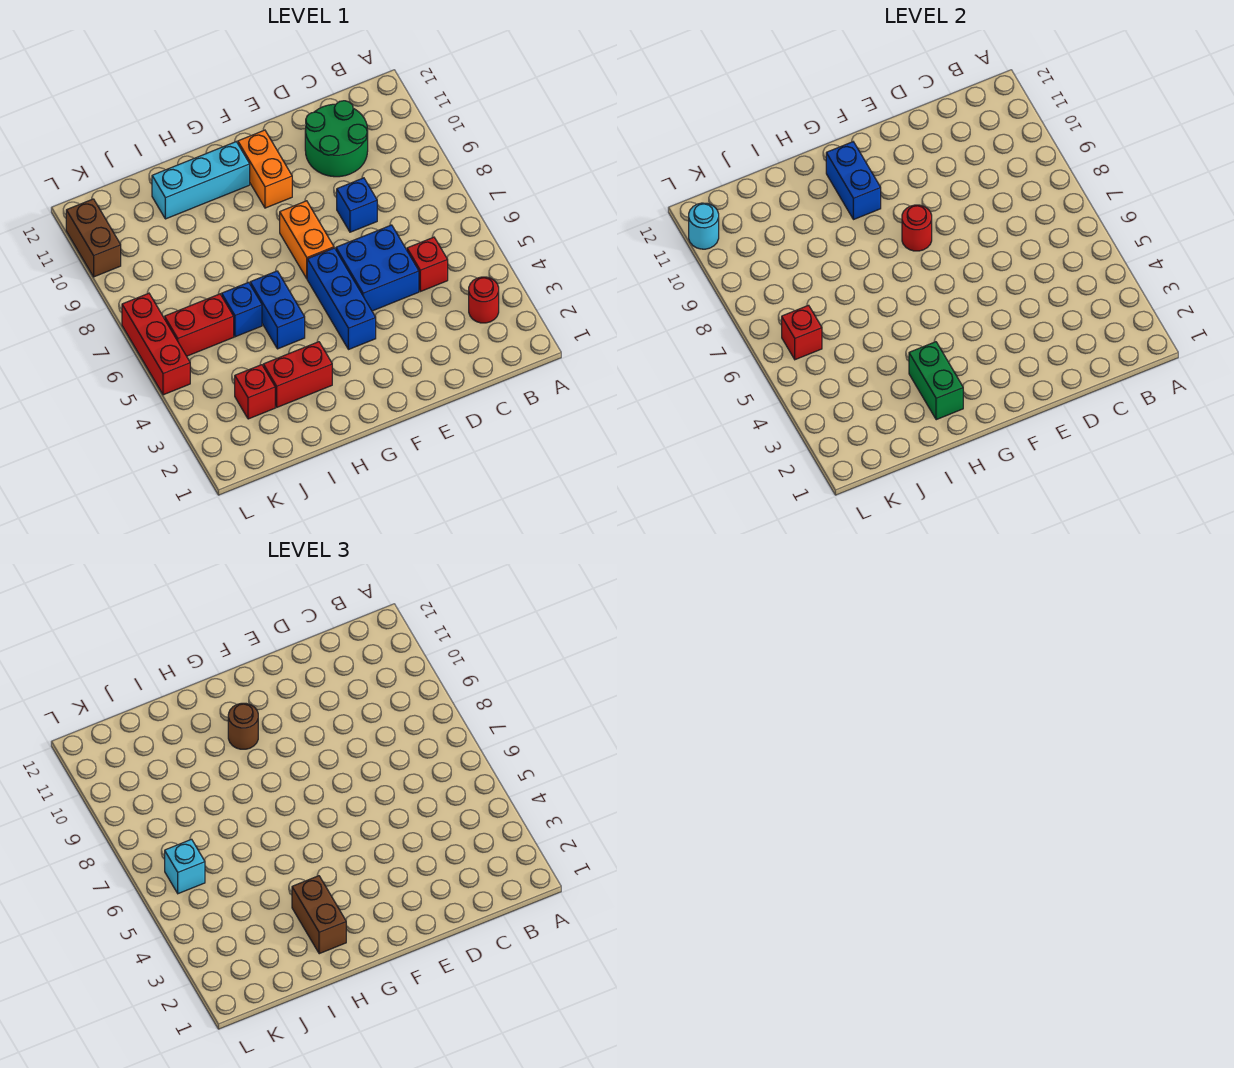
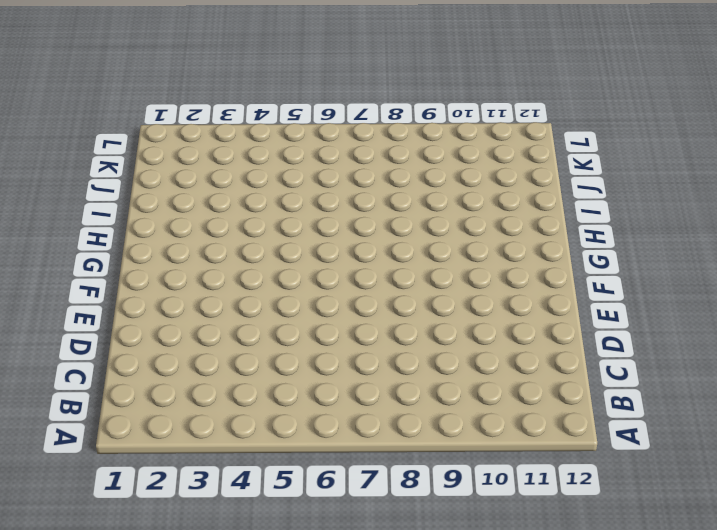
none -> red round brick B3 level 1
none -> red brick C5 level 1
none -> green round brick C10:D11 level 1

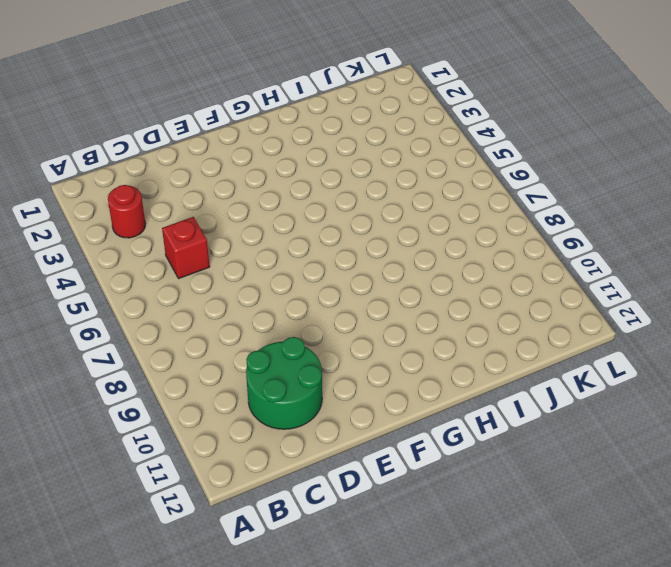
none -> blue brick D5:E6 level 1
none -> blue brick D8 level 1
none -> blue brick F4:F6 level 1

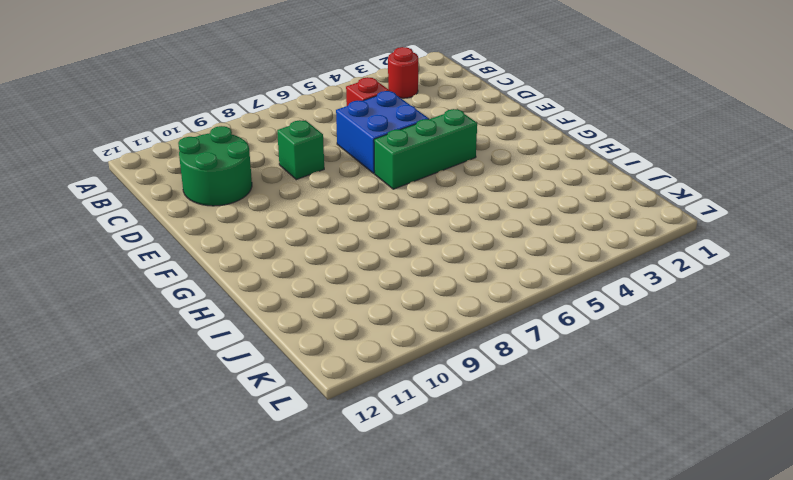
green brick D8 level 1 -> blue brick D8 level 1
green brick F4:F6 level 1 -> blue brick F4:F6 level 1
none -> orange brick F7:F8 level 1
none -> orange brick F10:F11 level 1
none -> cyan brick G11:I11 level 1

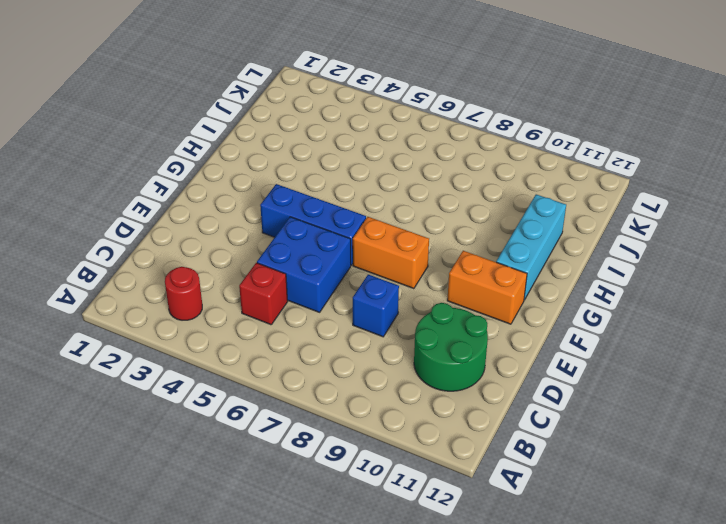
none -> red brick H3:I3 level 1
none -> blue brick H5:H6 level 1
none -> blue brick I6 level 1

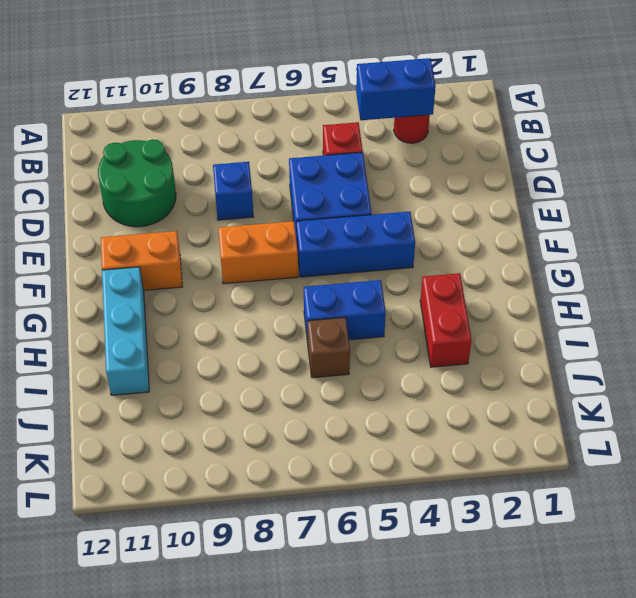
blue brick B3:B4 level 2 -> blue brick G10:G11 level 2
brown brick I6 level 1 -> blue brick I6 level 1
none -> red brick J3 level 1
none -> red brick J6:K6 level 1
none -> red brick L5:L7 level 1

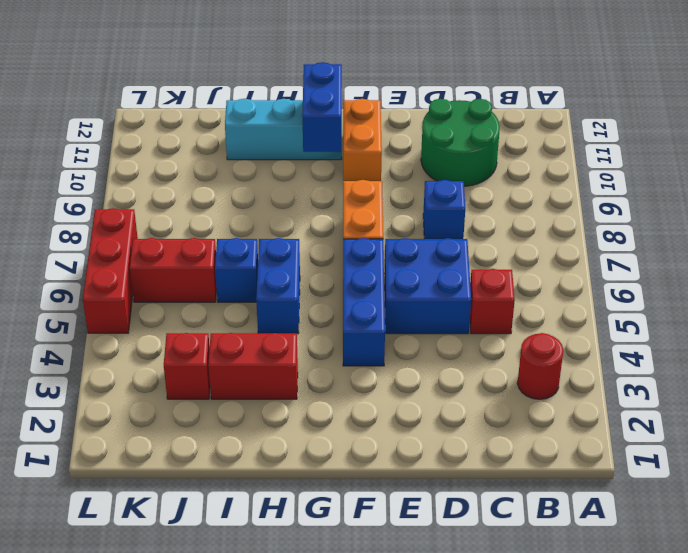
none -> brown brick L10:L11 level 1
none -> red round brick F8 level 2
none -> green brick H2:H3 level 2

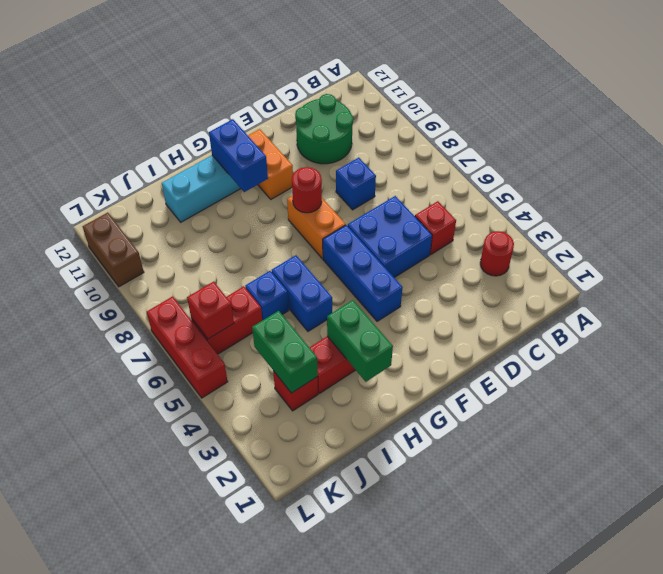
green brick J3:J4 level 2 -> none
none -> cyan round brick L11 level 2
none -> brown round brick G10 level 3
none -> brown brick H2:H3 level 3

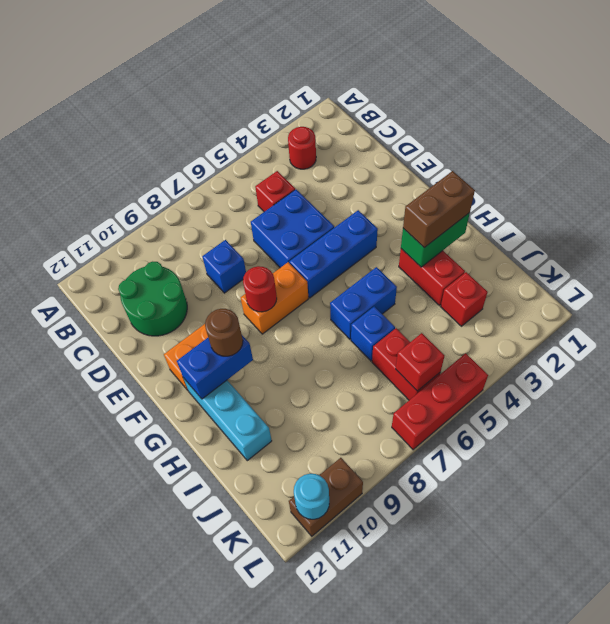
none -> cyan brick K6 level 3

